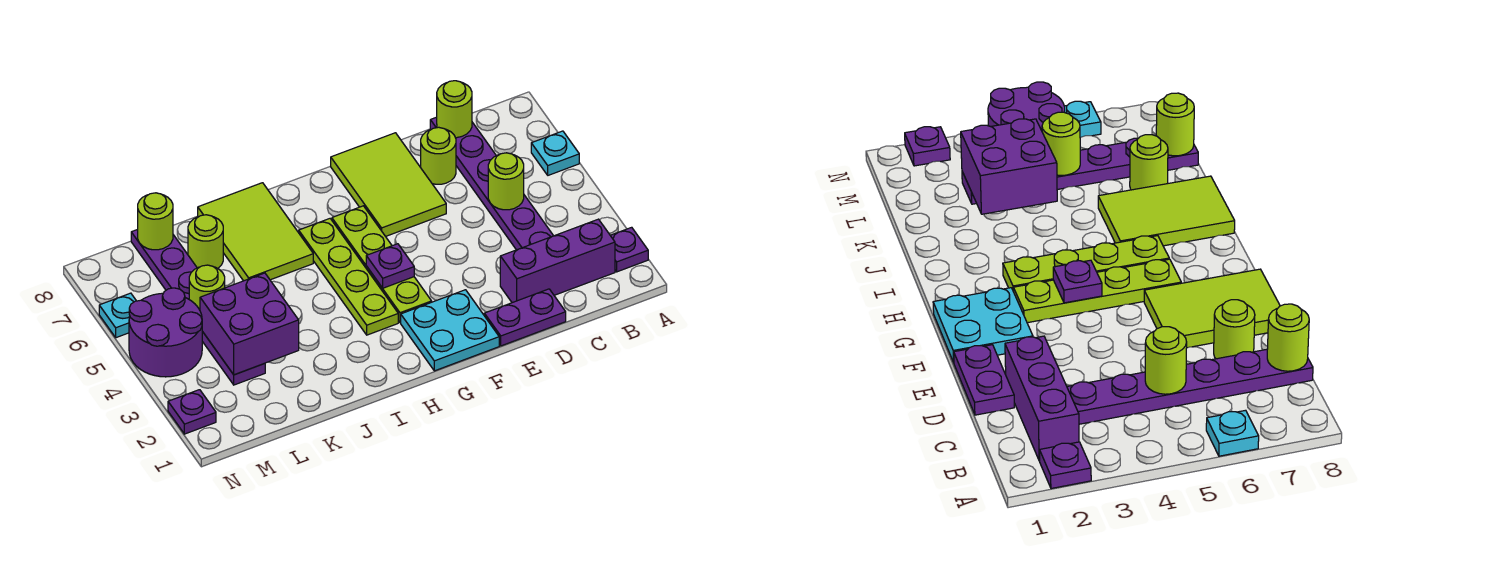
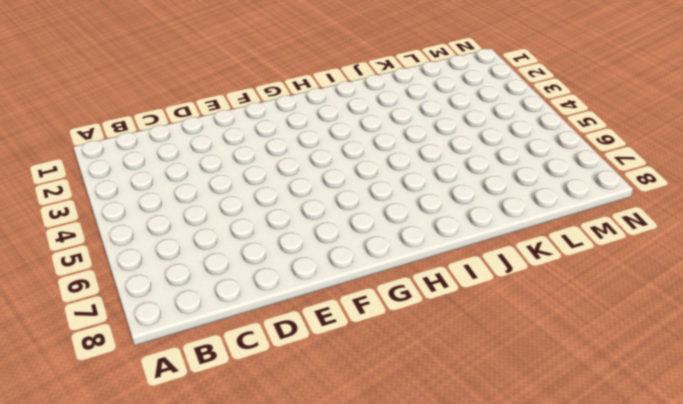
none -> purple plate A2 level 1
none -> cyan plate A6 level 1
none -> purple brick B2:D2 level 1

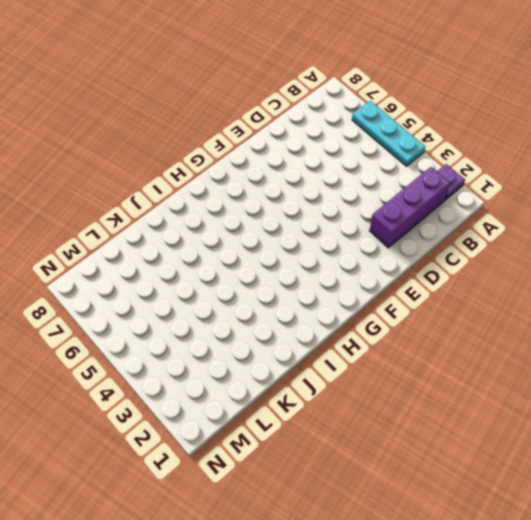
cyan plate A4:A6 level 1 -> cyan plate A6 level 1
none -> purple plate C3:C8 level 1
none -> purple plate D1:E1 level 1
none -> lime round brick D7 level 1

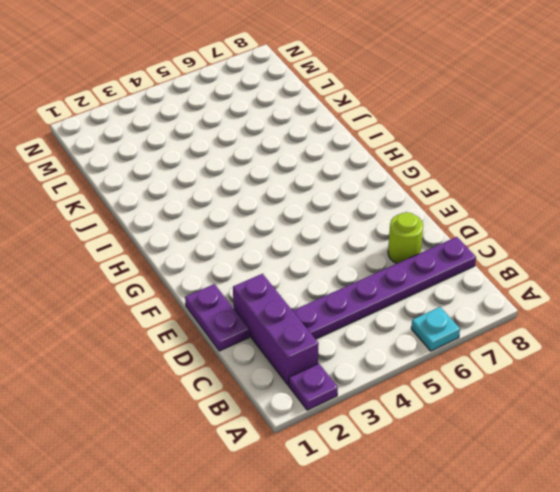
none -> lime tile E6:F8 level 1
none -> cyan plate F1:G2 level 1
none -> lime plate G3:G6 level 1

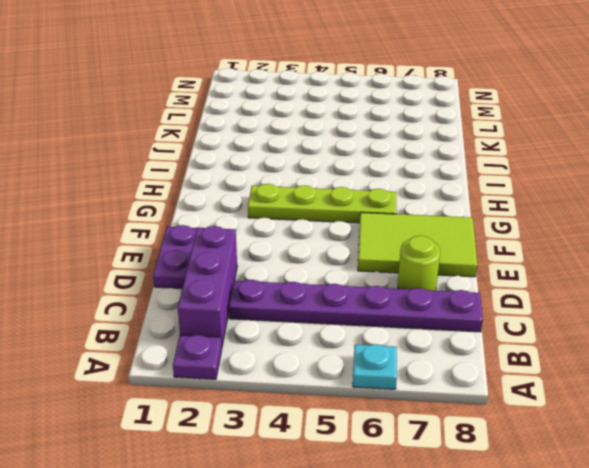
none -> cyan plate F1:G2 level 1
none -> lime plate H3:H6 level 1
none -> lime tile I6:J8 level 1

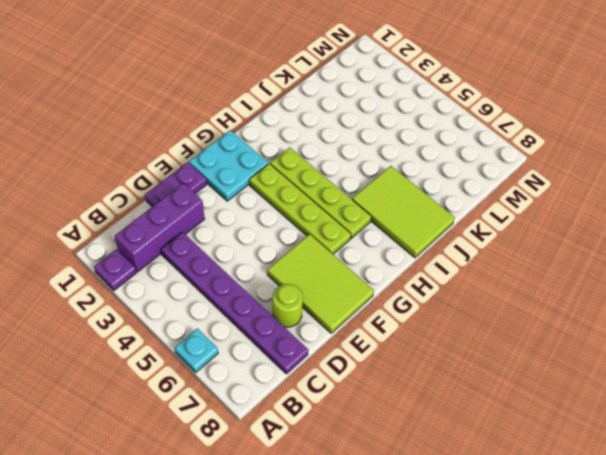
none -> lime round brick K7 level 1
none -> purple plate L3:L8 level 1
none -> purple round brick M4:N5 level 1

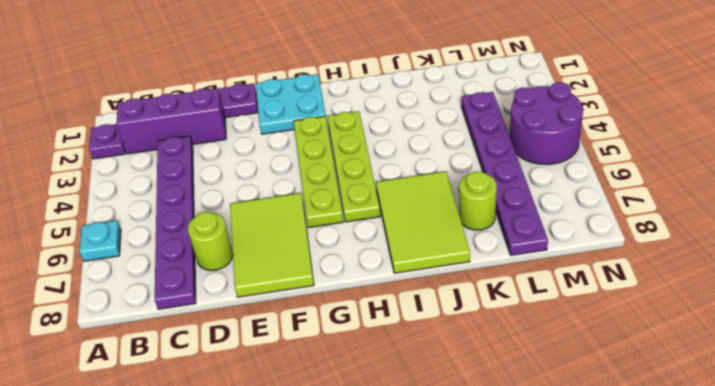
none -> purple plate N2 level 1
none -> cyan plate N6 level 1
none -> lime round brick C5 level 2

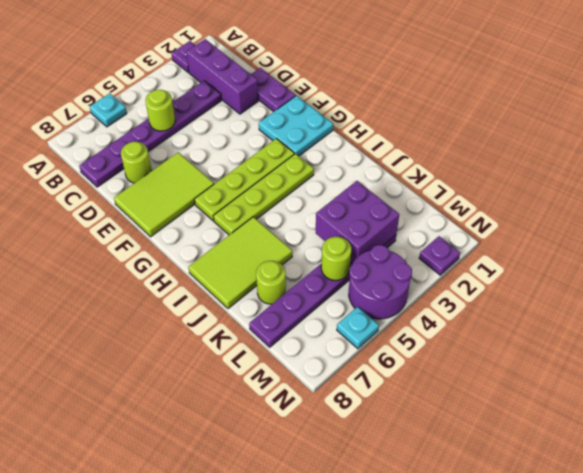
none -> lime round brick C8 level 2
none -> purple plate G4 level 2
none -> lime round brick L8 level 2

